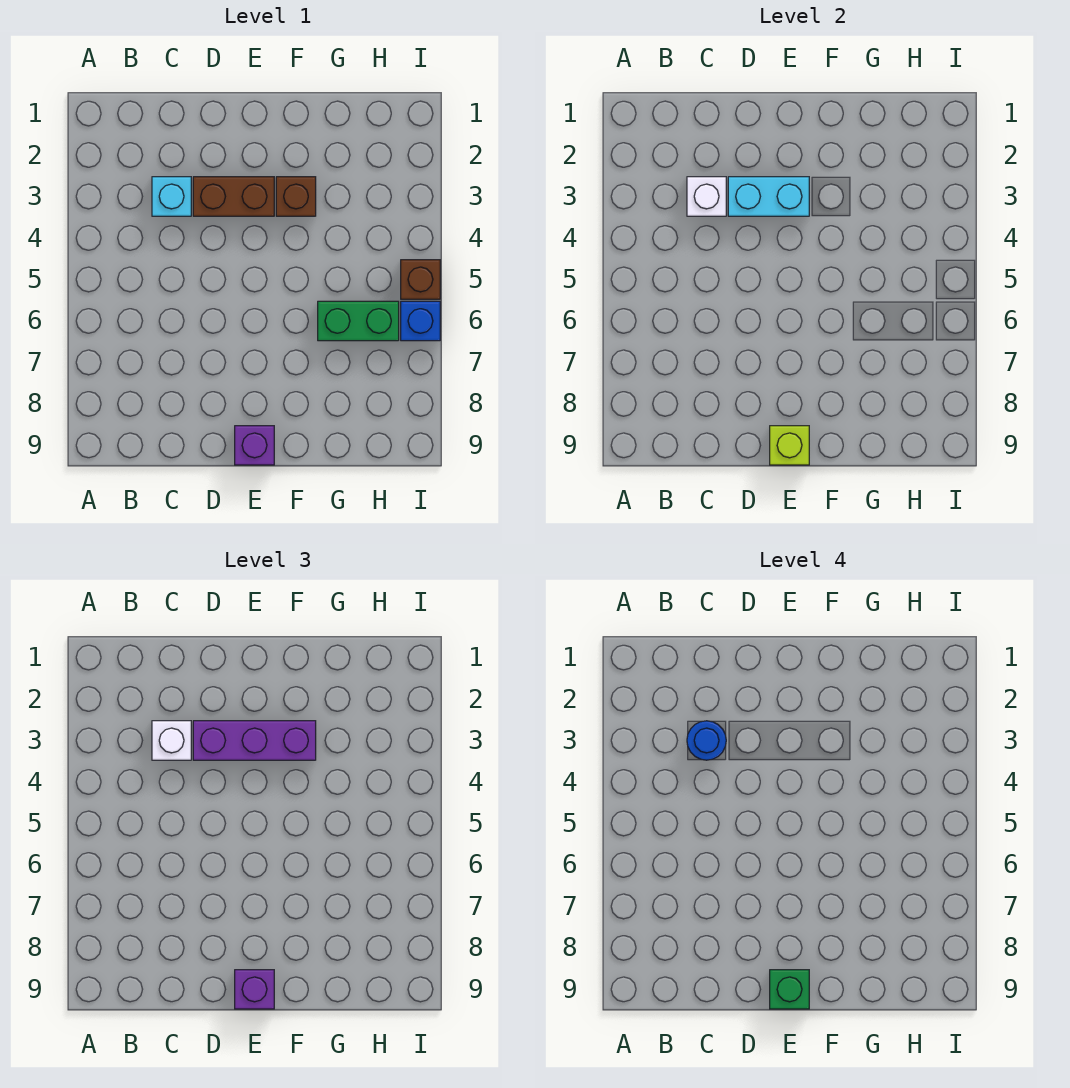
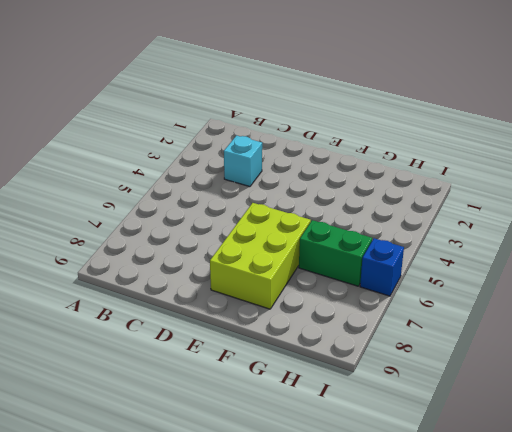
lime brick E6:F8 level 1 -> none
none -> brown brick D3:E3 level 1
none -> purple brick E9 level 1
none -> brown brick F3 level 1

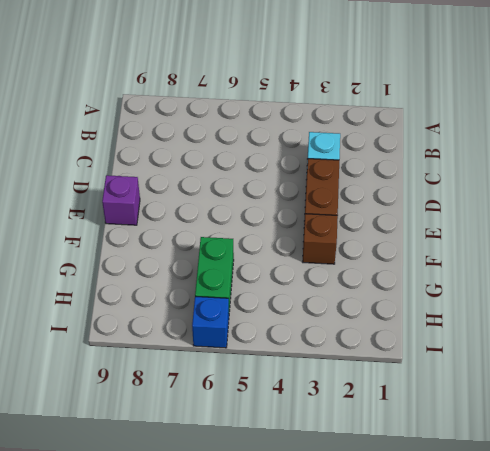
none -> brown brick I5 level 1
none -> white brick C3 level 2
none -> cyan brick D3:E3 level 2

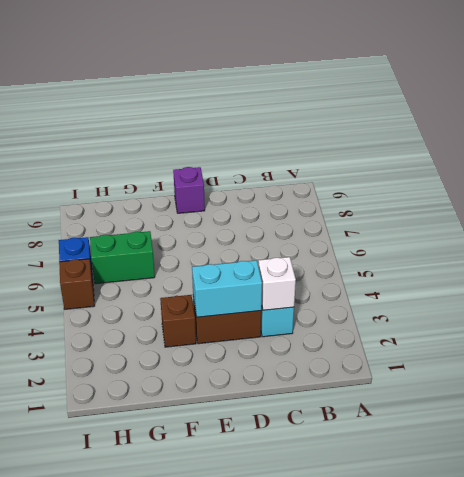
none -> lime brick E9 level 2
none -> white brick C3 level 3
none -> purple brick D3:F3 level 3

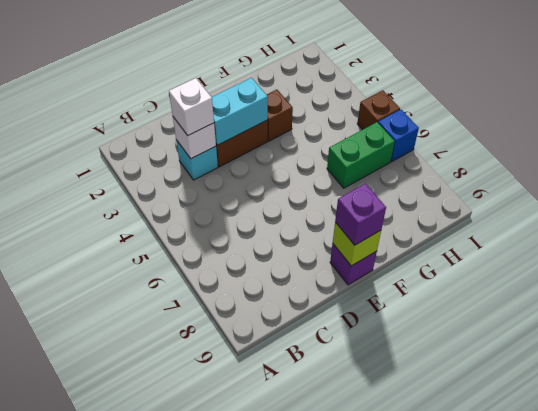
none -> purple brick D3:F3 level 3
none -> blue round brick C3 level 4
none -> green brick E9 level 4

